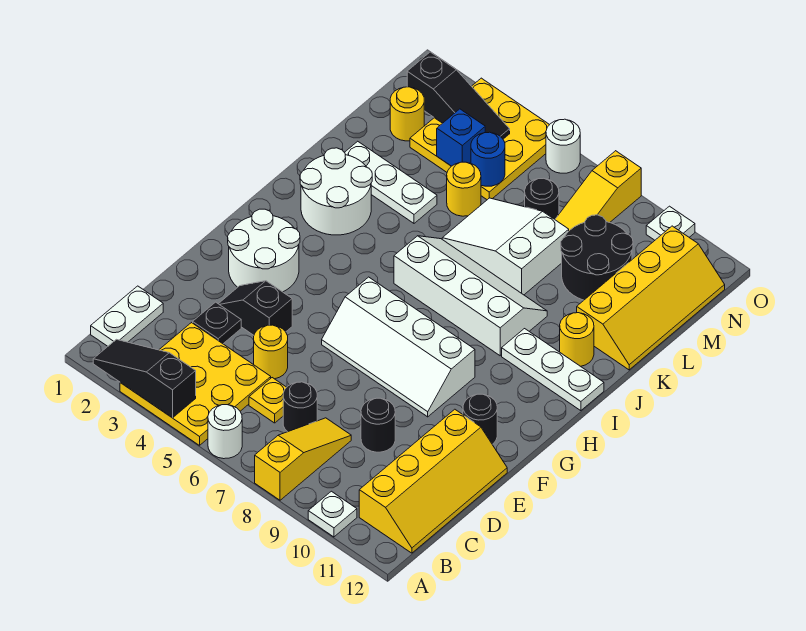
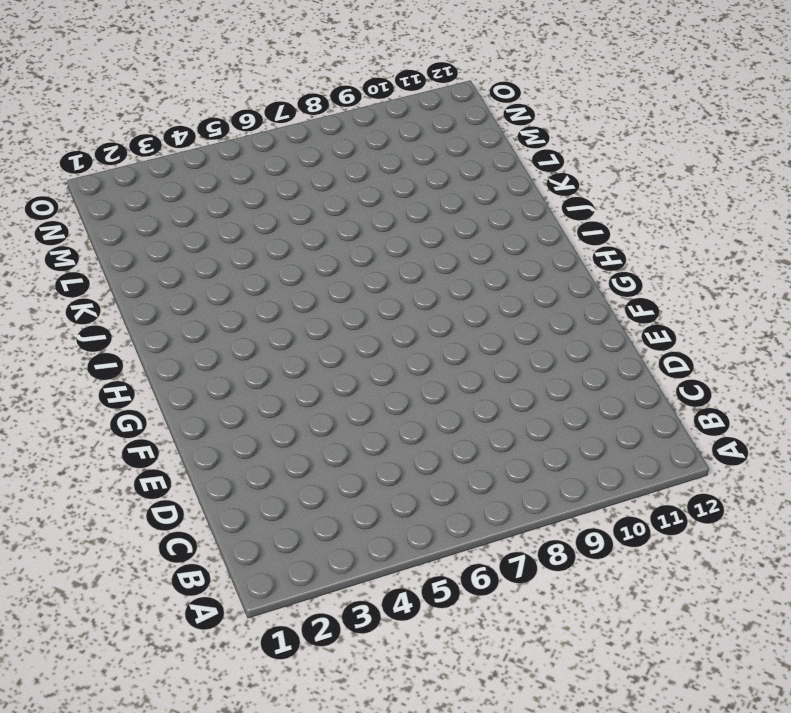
none -> yellow plate A3:C5 level 1
none -> white round brick A6 level 1
none -> yellow slope A8:C8 level 1 top A
none -> white plate A10 level 1

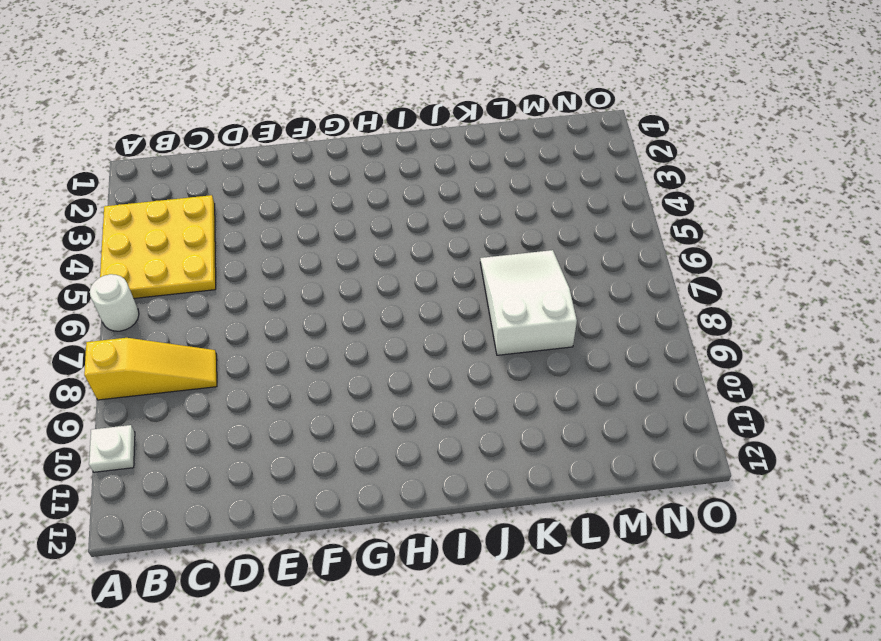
none -> white plate B1:C1 level 1
none -> yellow slope B11:E12 level 1 top 11
none -> yellow plate C6 level 1
none -> black round brick C7 level 1

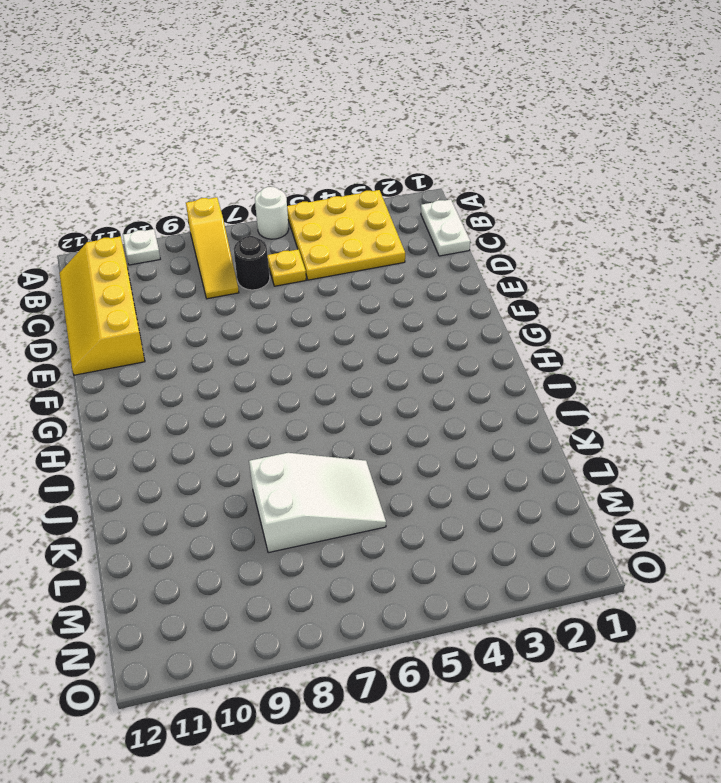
none -> black plate D3 level 1
none -> yellow round brick D5 level 1
none -> black round brick D9 level 1
none -> black slope E3:E4 level 1 top 4

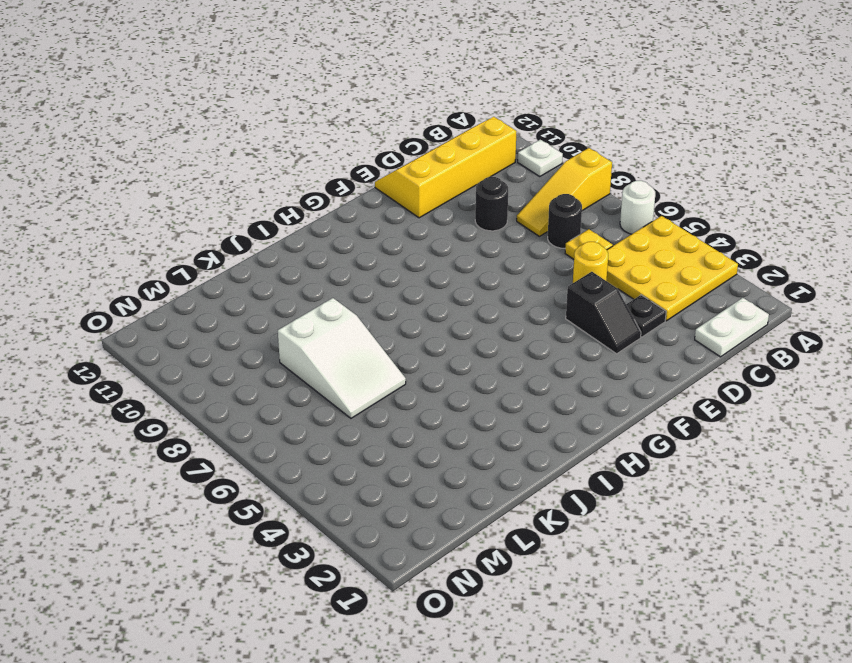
none -> white round brick F2:G3 level 1
none -> white slope F6:G9 level 1 top G
none -> black round brick F11 level 1
none -> white round brick I2:J3 level 1

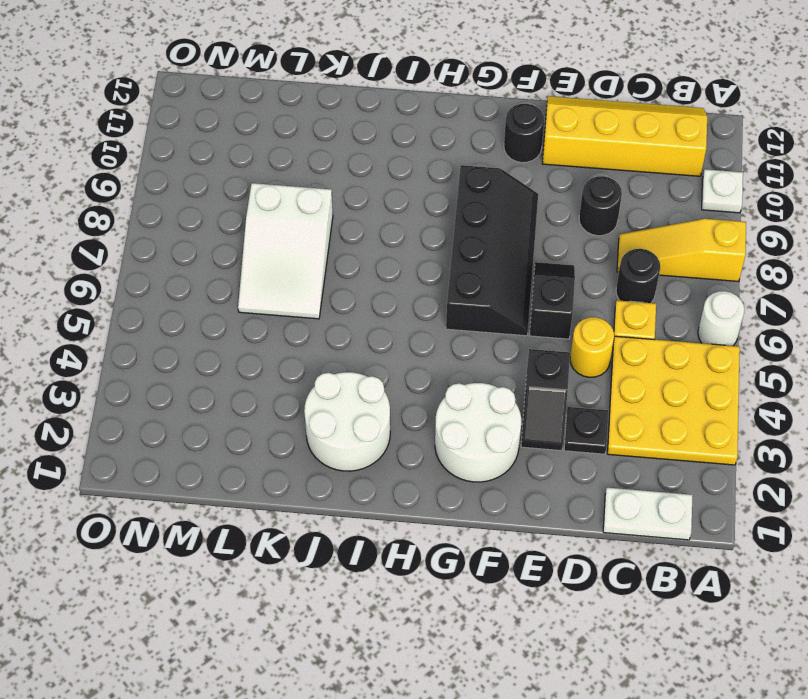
black slope E6:E7 level 1 top 6 -> none
black slope F6:G9 level 1 top G -> white slope F6:G9 level 1 top G
none -> white slope I6:J9 level 1 top I
none -> white plate I10:I12 level 1
none -> yellow round brick J11 level 1
none -> white plate K2:K4 level 1

